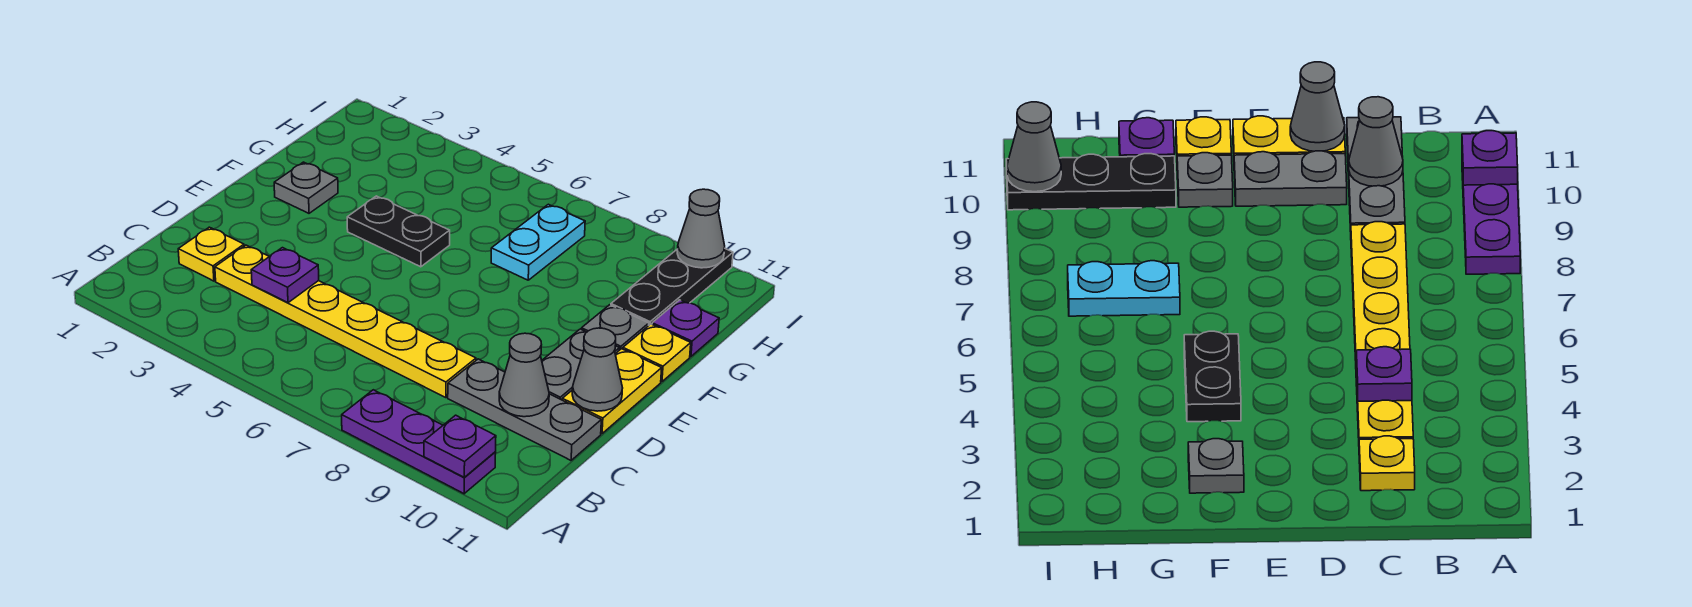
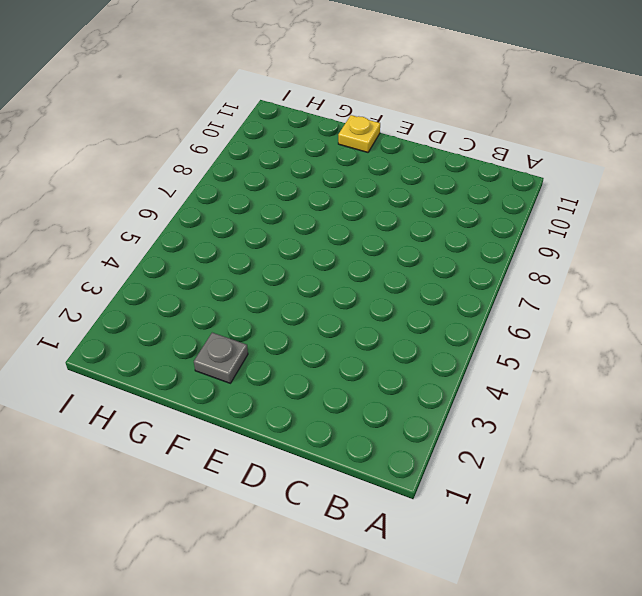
none -> purple plate A8:A10 level 1
none -> yellow plate C2 level 1
none -> yellow plate C3:C8 level 1

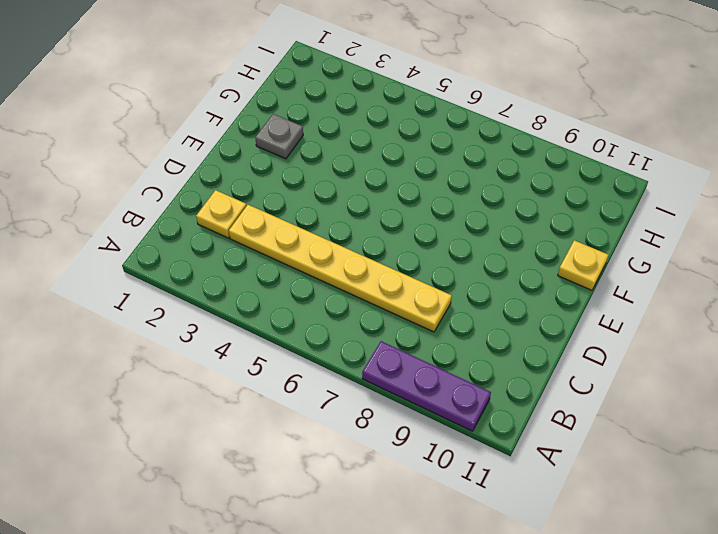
none -> grey plate C9:C11 level 1
none -> grey plate D10:E10 level 1
none -> yellow plate D11:E11 level 1

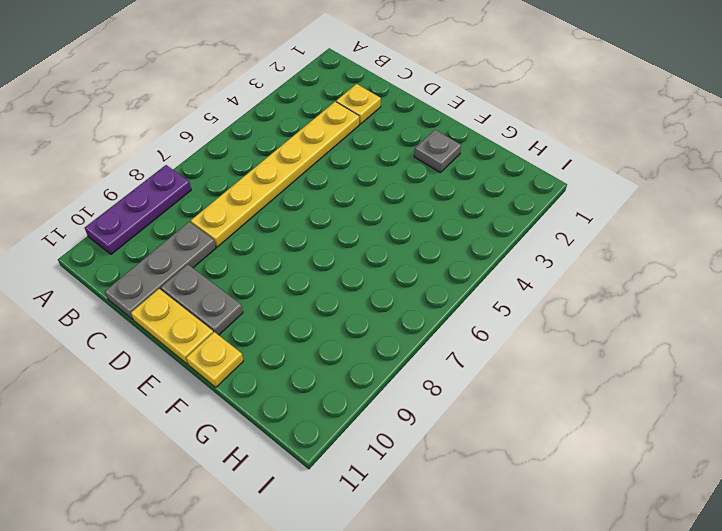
none -> black plate F4:F5 level 1
none -> grey plate F10 level 1
none -> cyan plate G7:H7 level 1

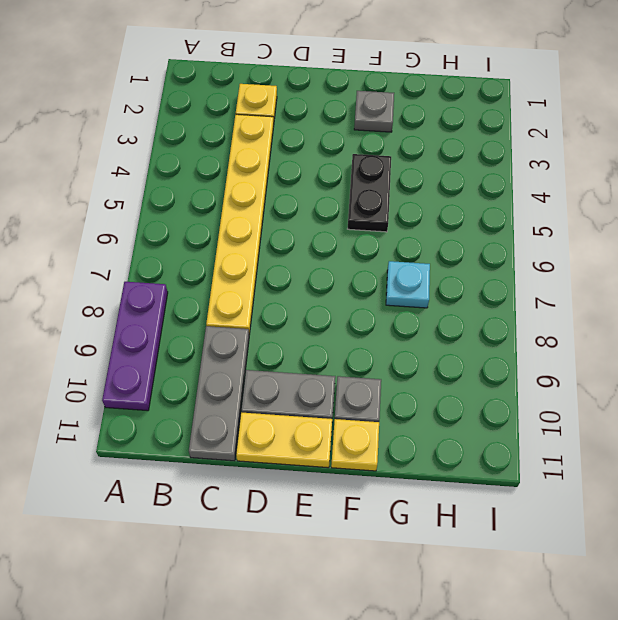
cyan plate G7 level 1 -> cyan plate G7:H7 level 1
none -> black plate G10:I10 level 1
none -> purple plate G11 level 1
none -> purple plate A10 level 2

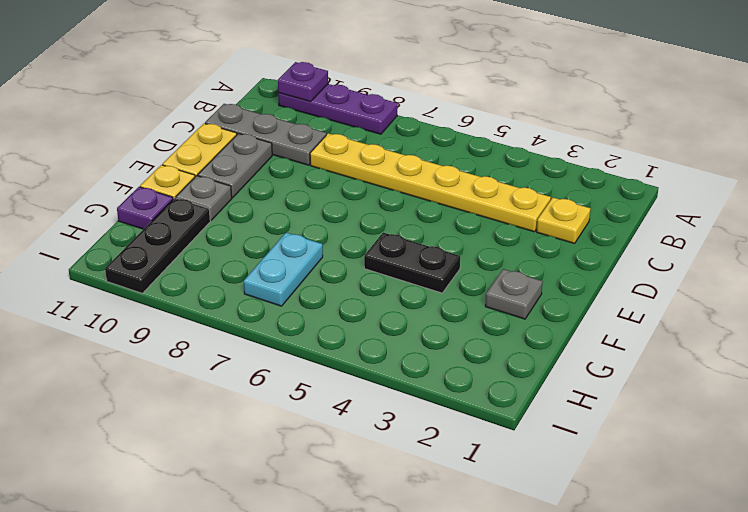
none -> purple plate C4 level 2
none -> grey cone C10 level 2
none -> grey cone D11 level 2

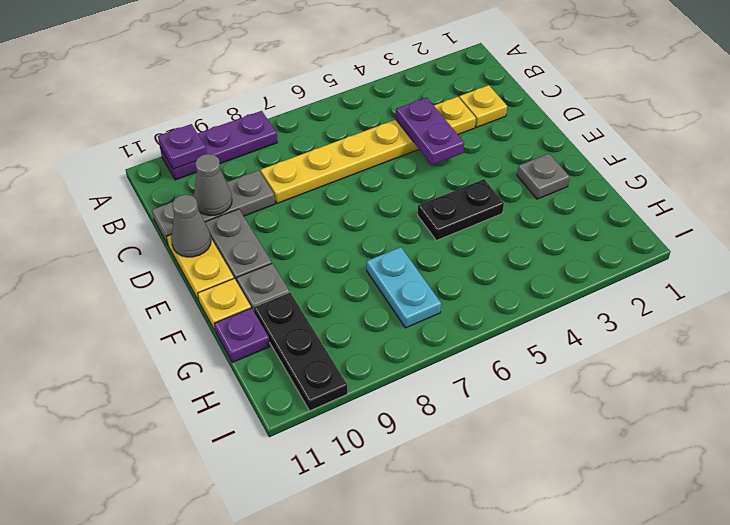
purple plate C4:D4 level 2 -> purple plate C4 level 2
none -> grey cone I10 level 2

